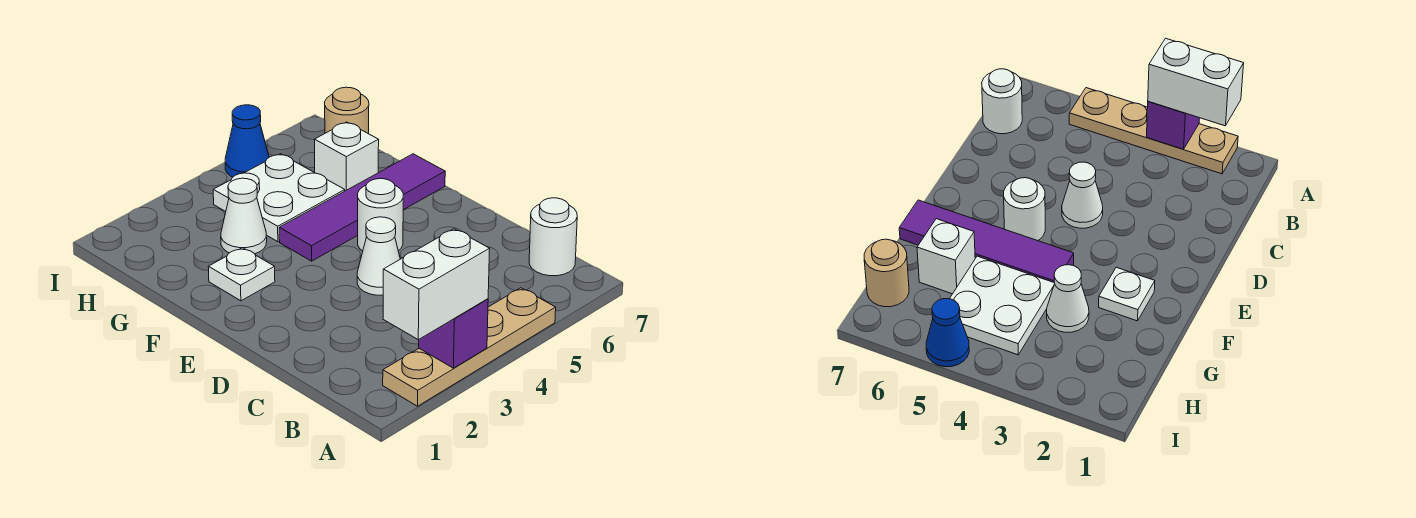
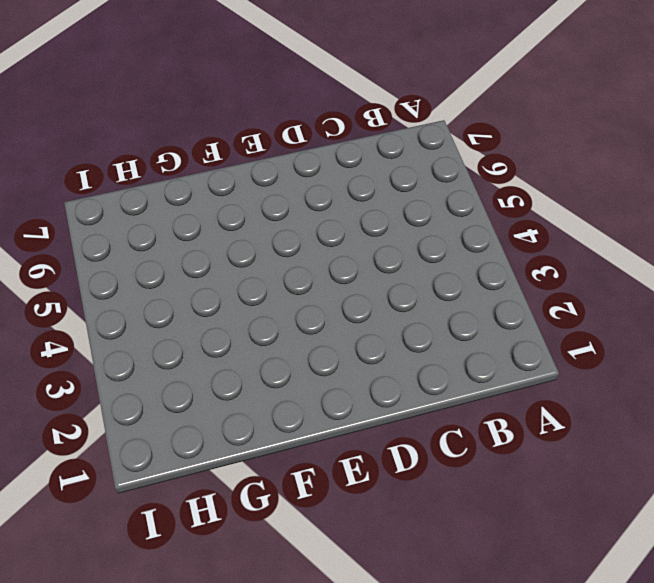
none -> tan plate A2:A5 level 1
none -> white round brick B7 level 1
none -> white cone D4 level 1

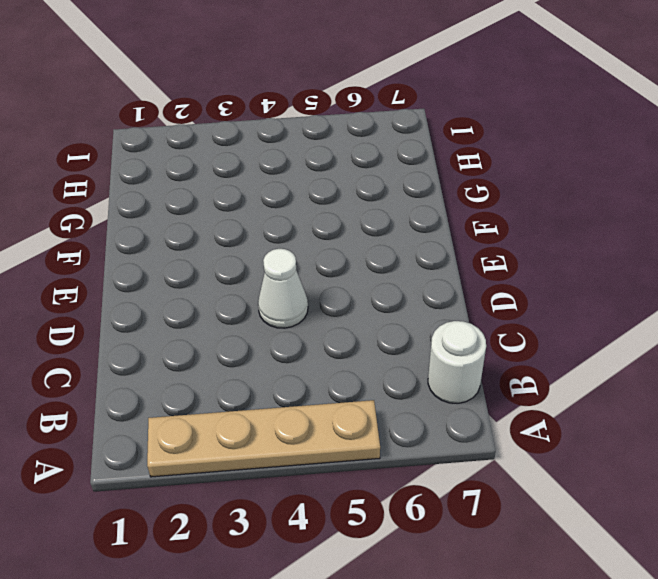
none -> white round brick E5 level 1
none -> white plate F2 level 1
none -> purple tile F4:F7 level 1

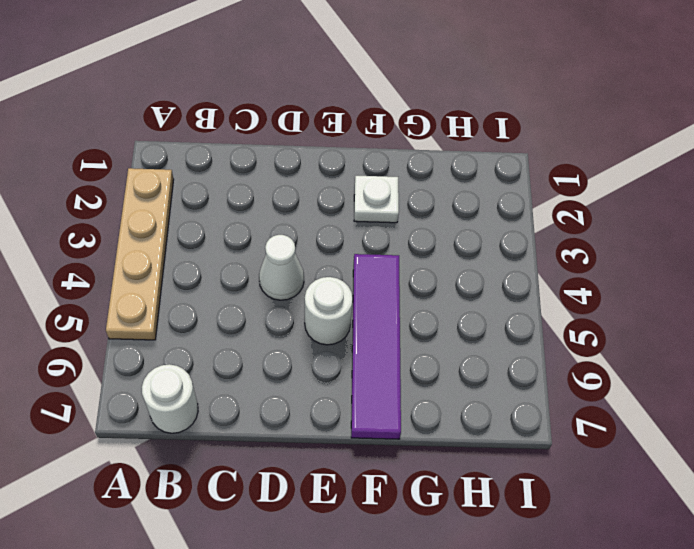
none -> white cone G3 level 1
none -> white plate G4:H5 level 1
none -> white brick G6 level 1

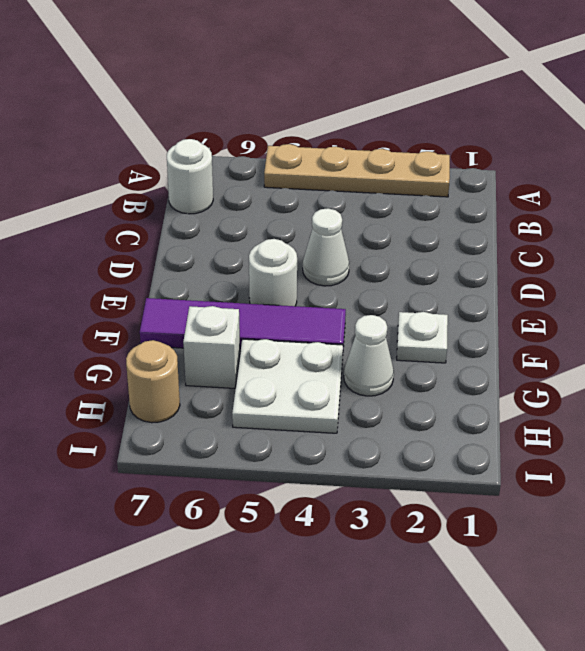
none -> blue cone I5 level 1
none -> purple brick A3 level 2
none -> white brick A2:A3 level 3

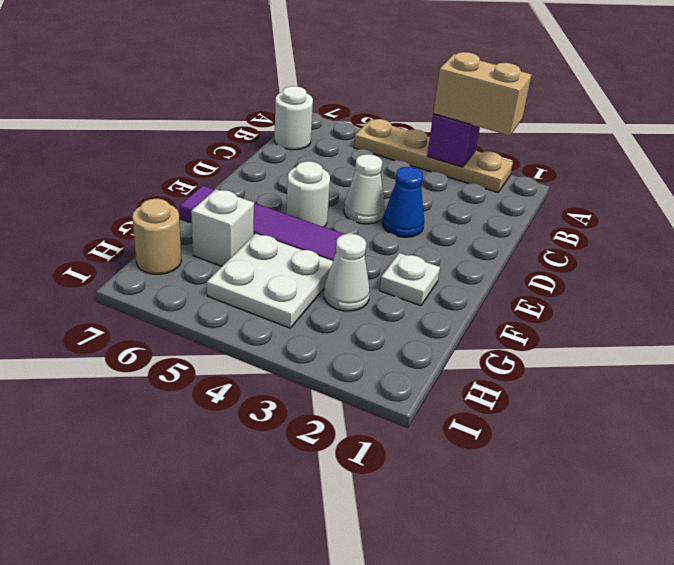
tan brick A2:A3 level 3 -> white brick A2:A3 level 3
blue cone D3 level 1 -> blue cone I5 level 1

